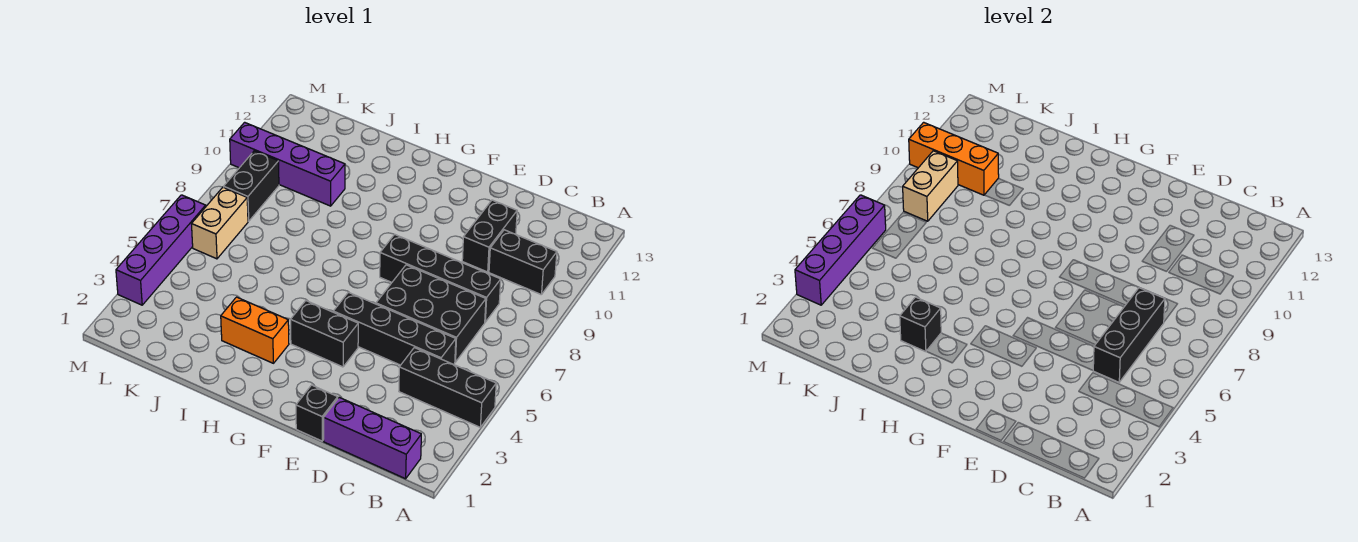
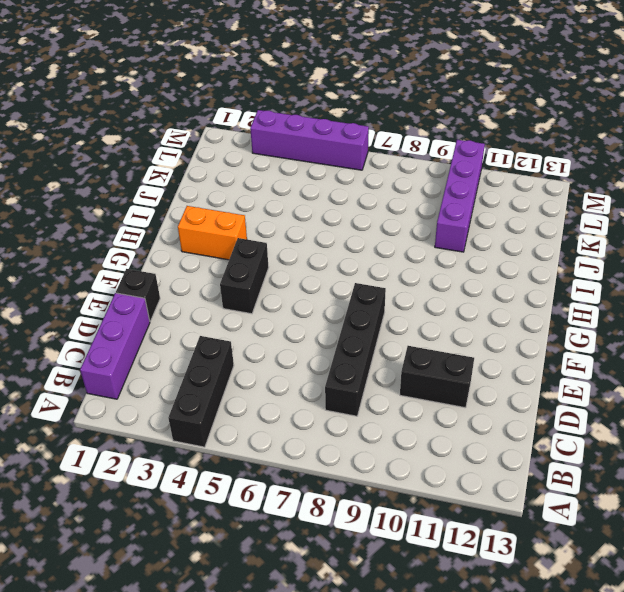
orange brick H2:H3 level 1 -> orange brick H3:I3 level 1
none -> black brick B10:C10 level 1
none -> black brick C5:F5 level 1
none -> black brick C6:E7 level 1

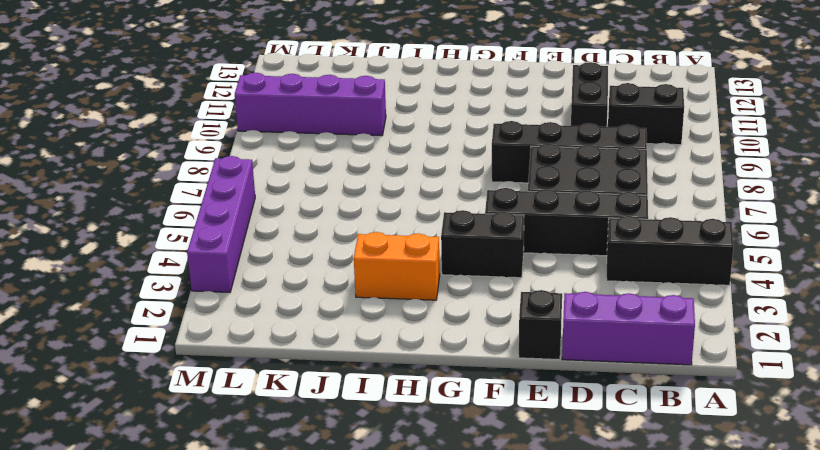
none -> tan brick L6:L7 level 1
none -> black brick L8:L9 level 1
none -> black brick C5:C7 level 2

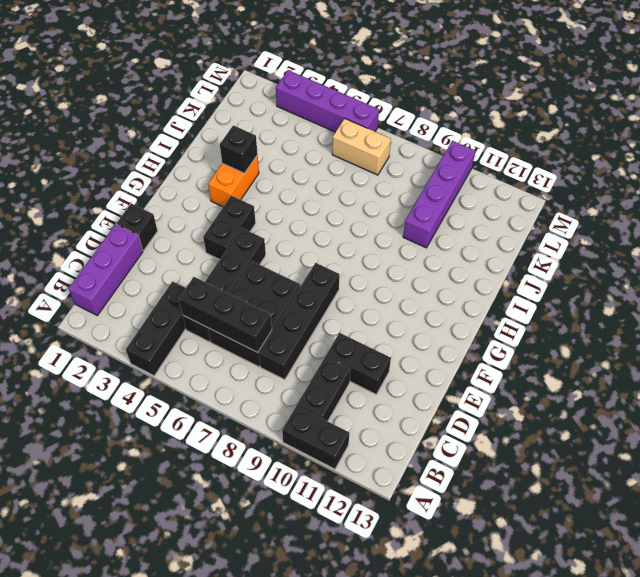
black brick A10:A11 level 1 -> black brick L8:L9 level 1
none -> orange brick K10:M10 level 2
none -> tan brick L8:L9 level 2
none -> purple brick M3:M6 level 2

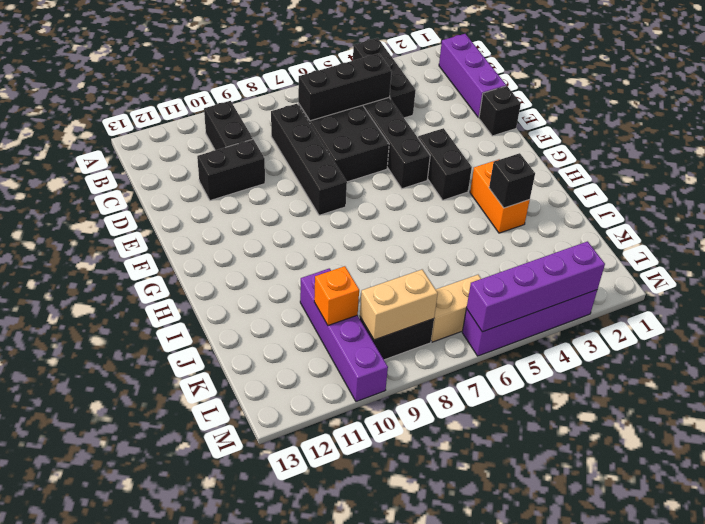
orange brick K10 level 2 -> orange brick K10:M10 level 2

